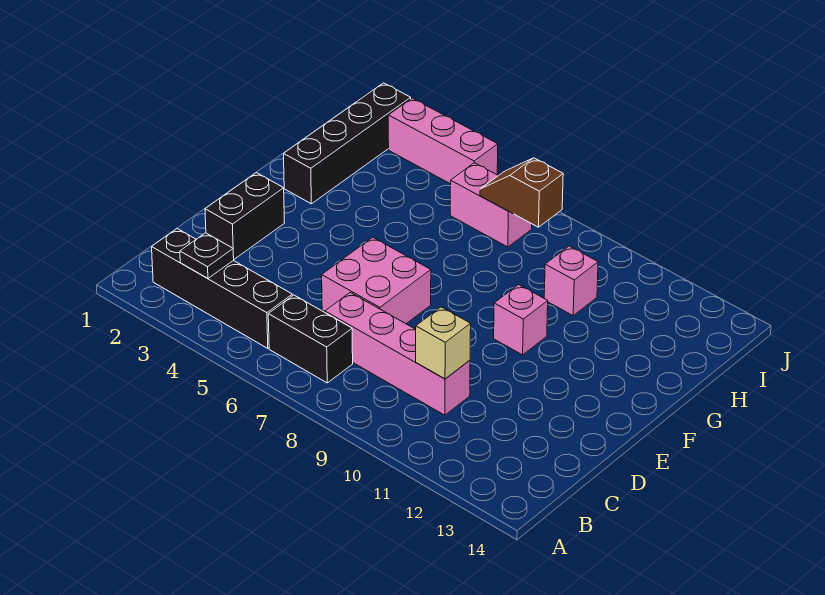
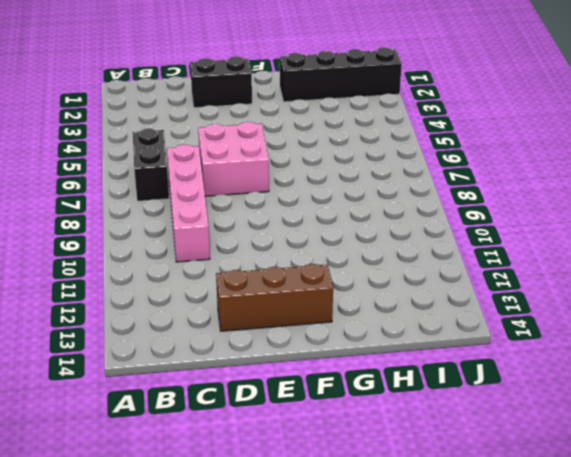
brown brick D13:F13 level 1 -> none
none -> black brick B2:B5 level 1
none -> pink brick F10 level 1
none -> pink brick H10 level 1

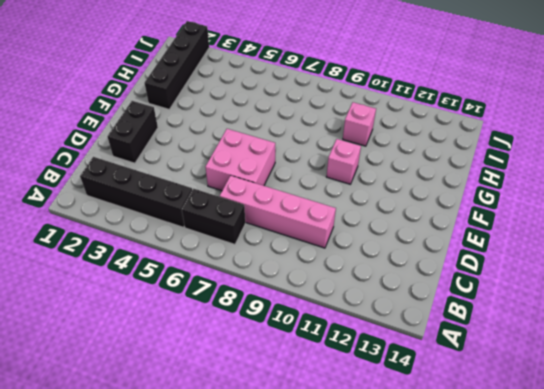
none -> pink brick I6:I7 level 1
none -> pink brick J3:J5 level 1
none -> black plate B3 level 2

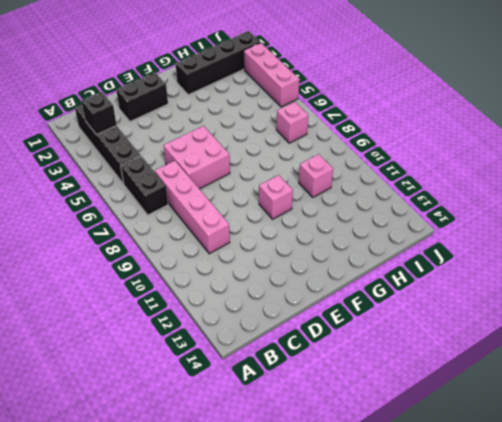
black brick B3 level 2 -> black plate B3 level 2
pink brick I7 level 1 -> pink brick I6:I7 level 1
none -> tan brick C10 level 2
none -> brown slope I7:I8 level 2 top 8

